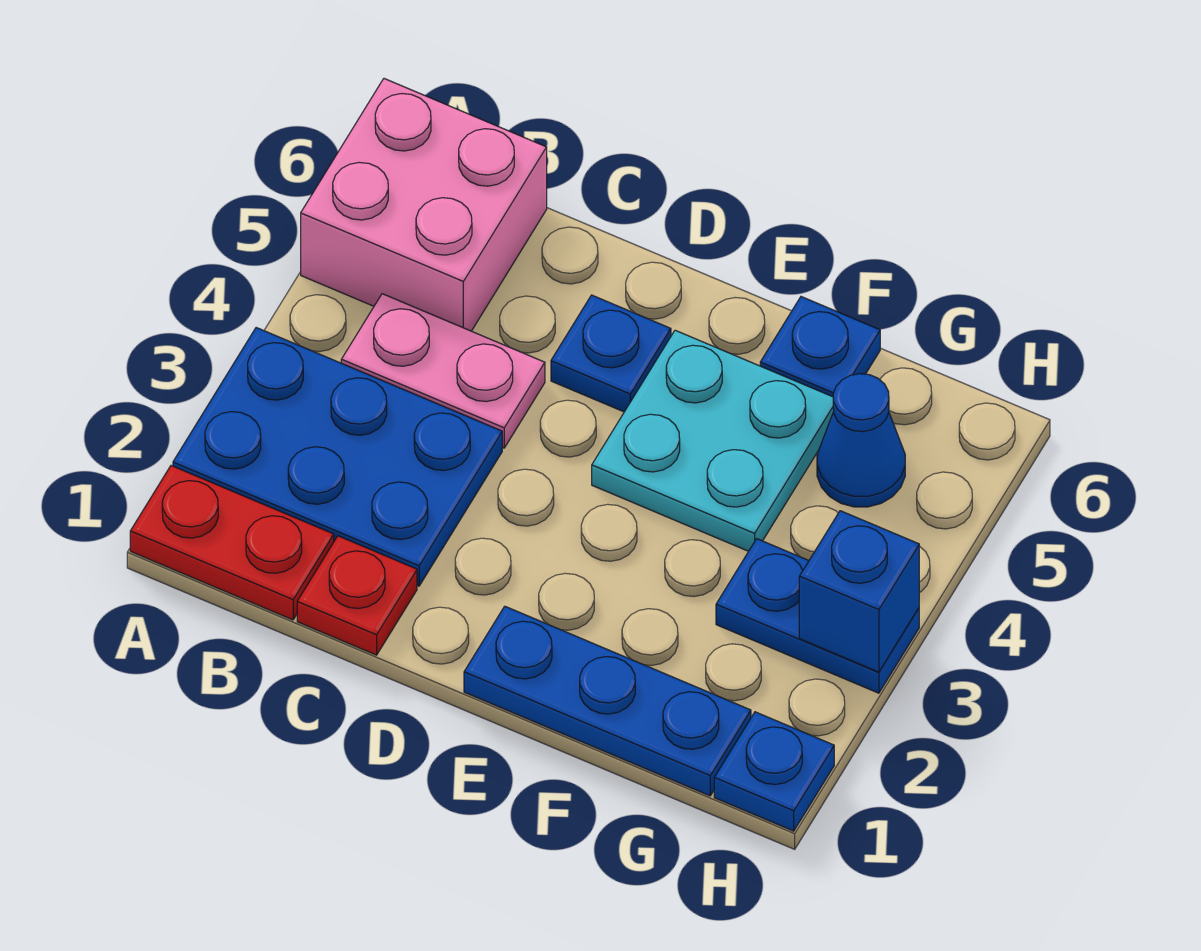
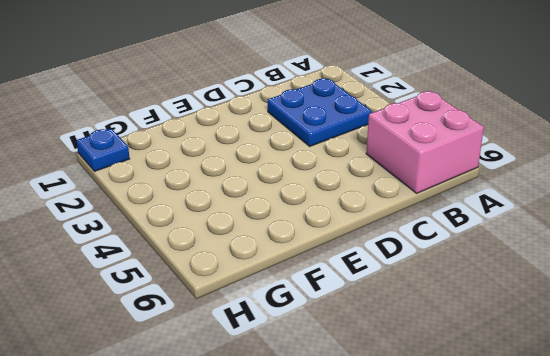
blue plate B2:C3 level 1 -> blue plate A2:C3 level 1
none -> red plate A1:B1 level 1
none -> pink plate B4:C4 level 1
none -> red plate C1 level 1

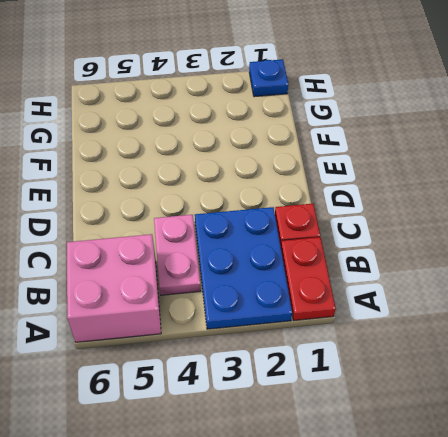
none -> blue plate D5 level 1
none -> blue plate E1:G1 level 1
none -> cyan plate E4:F5 level 1

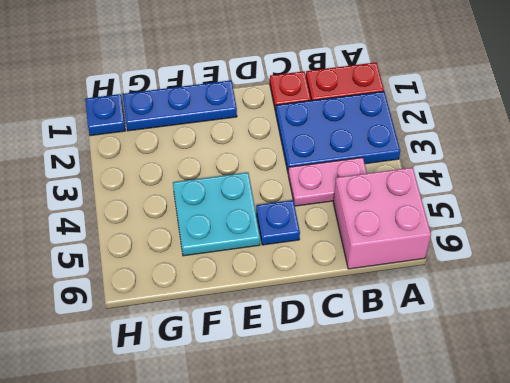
none -> blue plate F6 level 1
none -> blue plate G3:H3 level 1
none -> blue cone G5 level 1

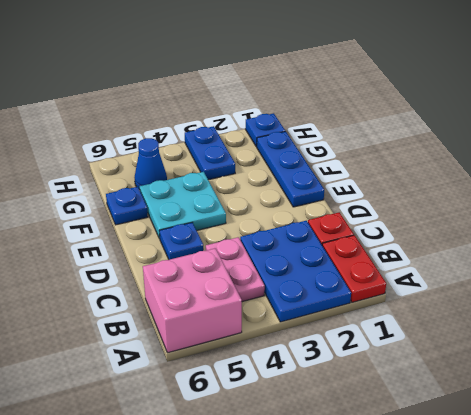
none -> blue brick H3 level 2

